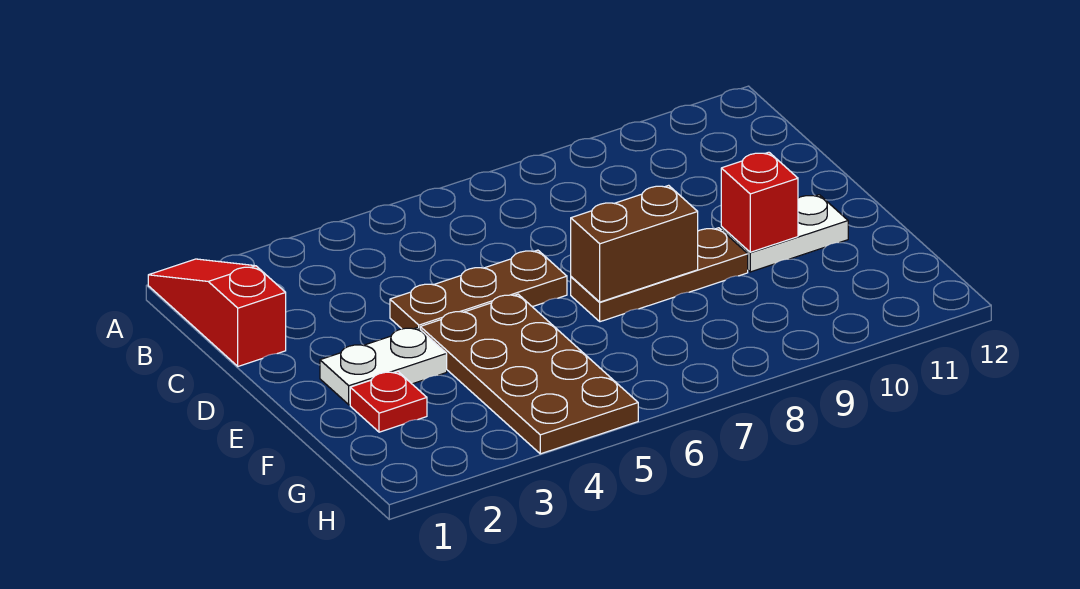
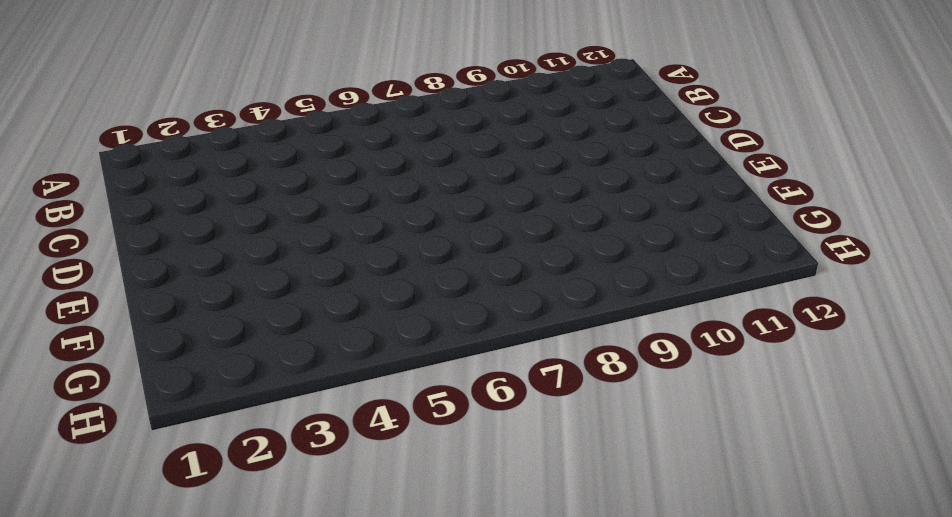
none -> red slope A1:C1 level 1 top C
none -> brown plate D4:D6 level 1

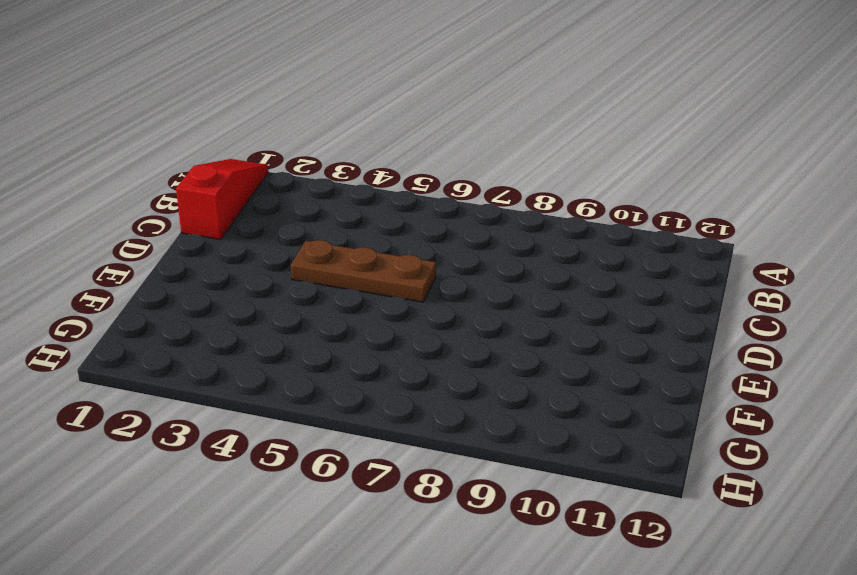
none -> white plate E2:E3 level 1
none -> brown plate E4:H5 level 1

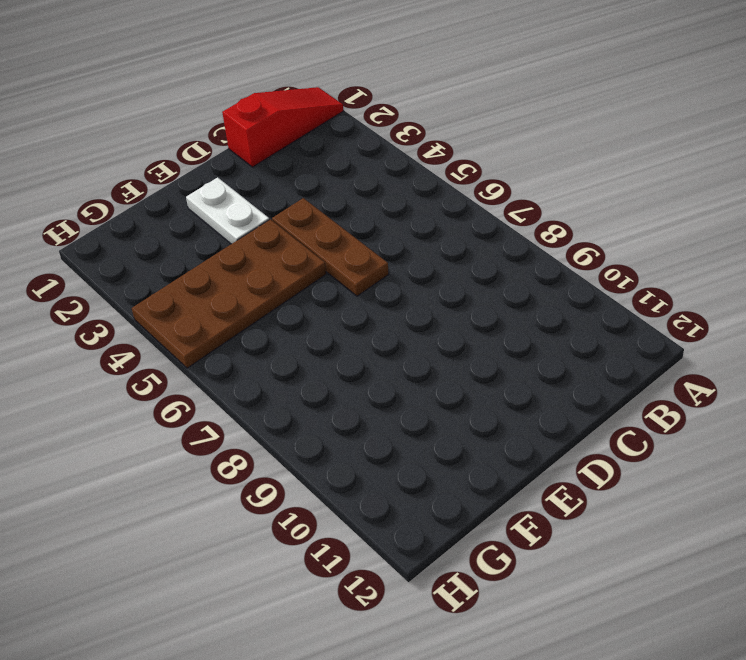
none -> brown plate E7:E9 level 1
none -> white plate E10:E11 level 1

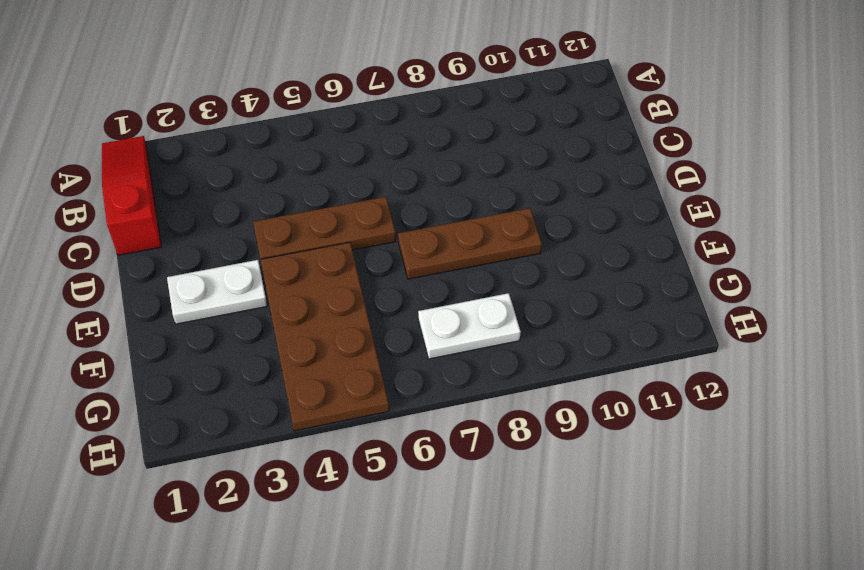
white plate G7:G8 level 1 -> white plate E10:E11 level 1
none -> red plate F2 level 1
none -> brown brick E7:E8 level 2

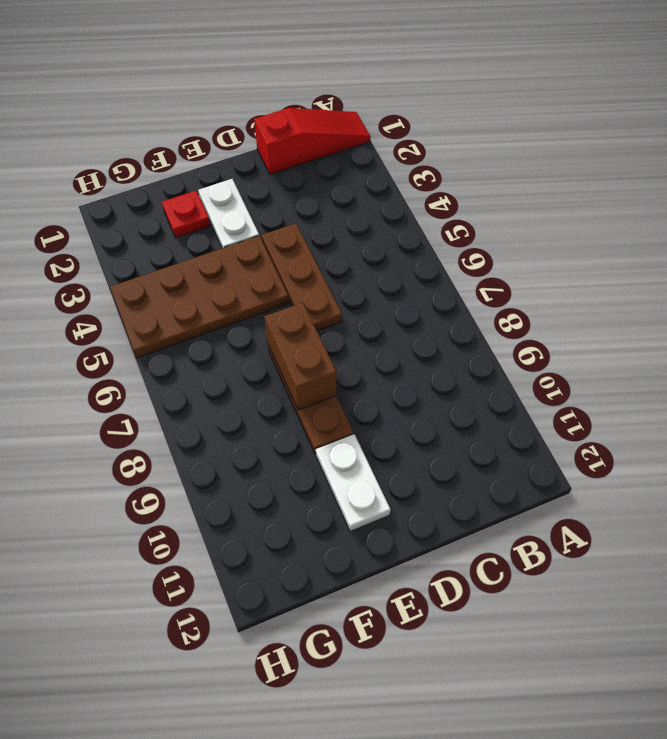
none -> red brick E10 level 2

